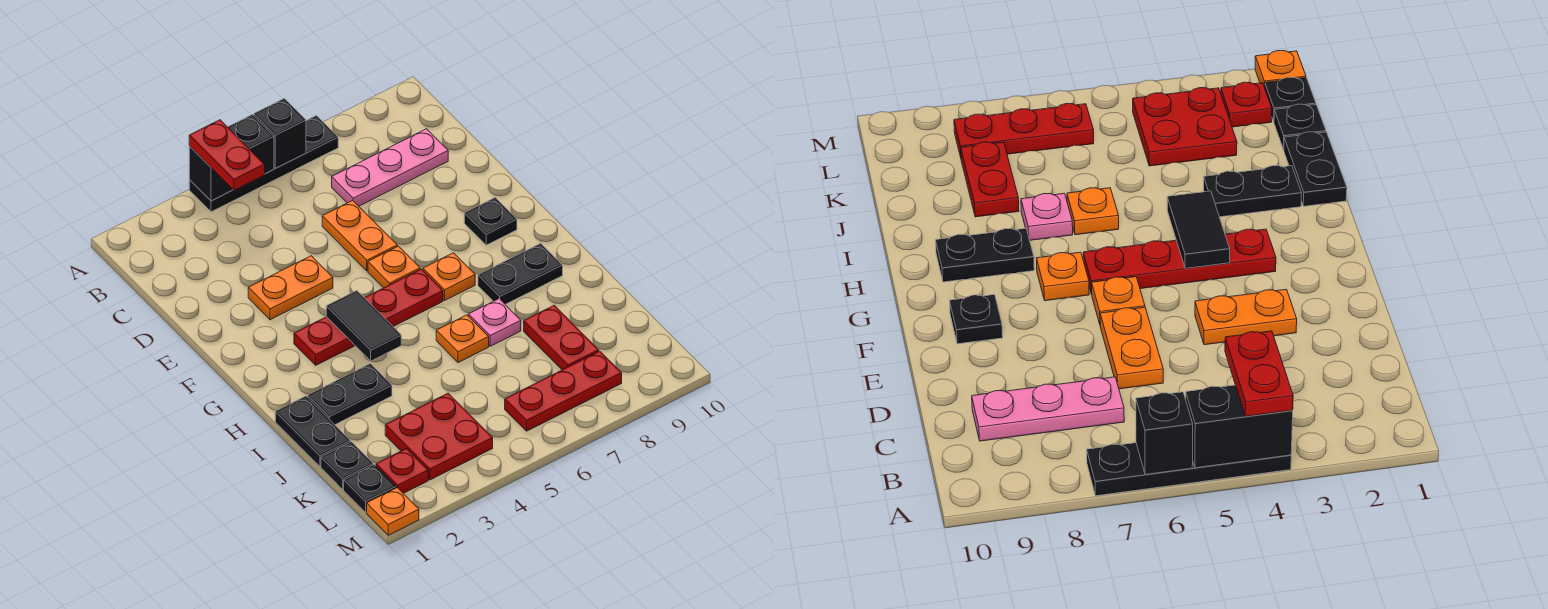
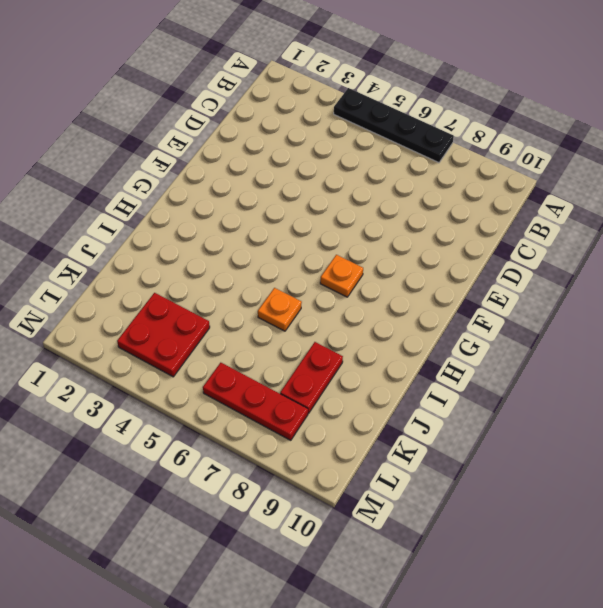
none -> pink plate C7:C9 level 1
none -> orange plate D6:E6 level 1
none -> orange plate E3:E4 level 1

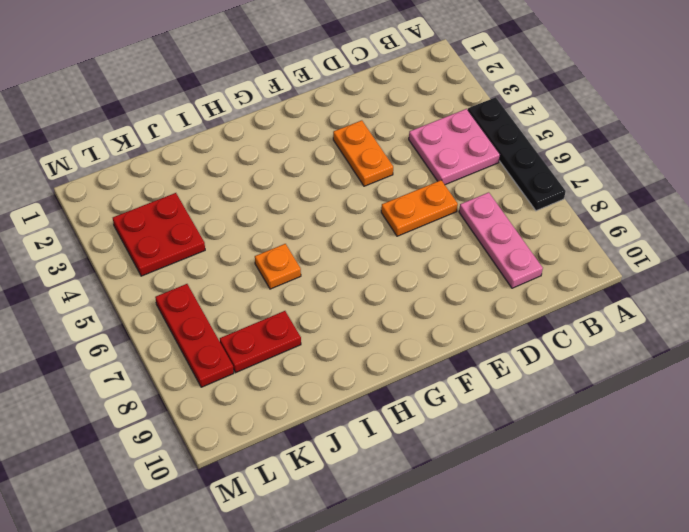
pink plate B4:C5 level 1 -> none
none -> orange plate F6 level 1
none -> black plate F9 level 1
none -> red plate G3:G6 level 1

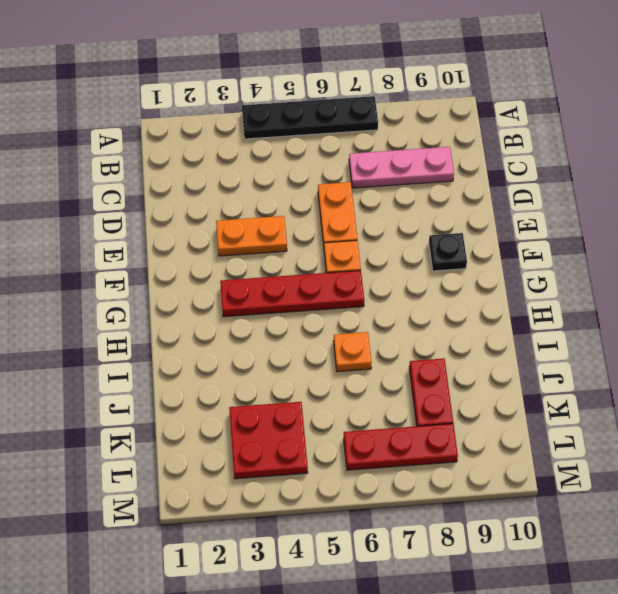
none -> orange plate G7 level 1
none -> black plate H8:H9 level 1
none -> black plate I1:J1 level 1

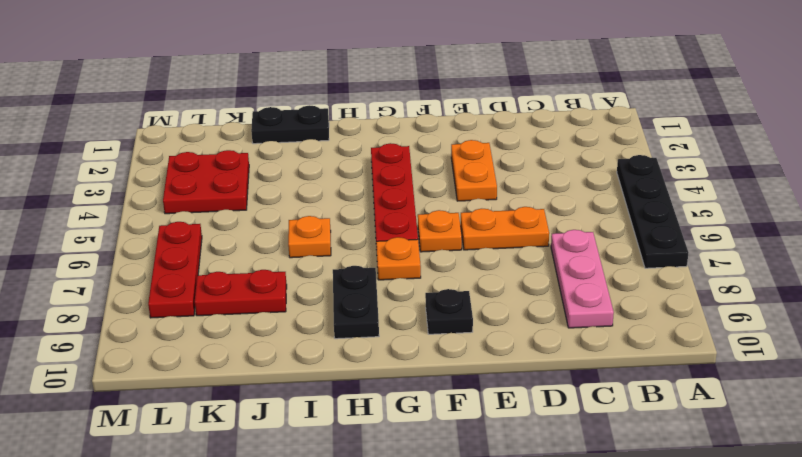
none -> black plate I2:I3 level 1
none -> pink plate I7 level 1
none -> black plate K1 level 1

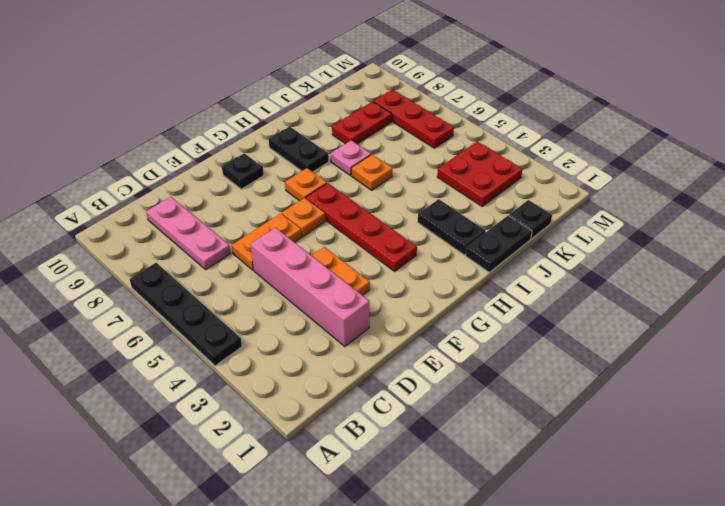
pink brick D2:D5 level 1 -> none
none -> black plate L1 level 1
none -> red plate L2 level 1
none -> orange plate M1 level 1

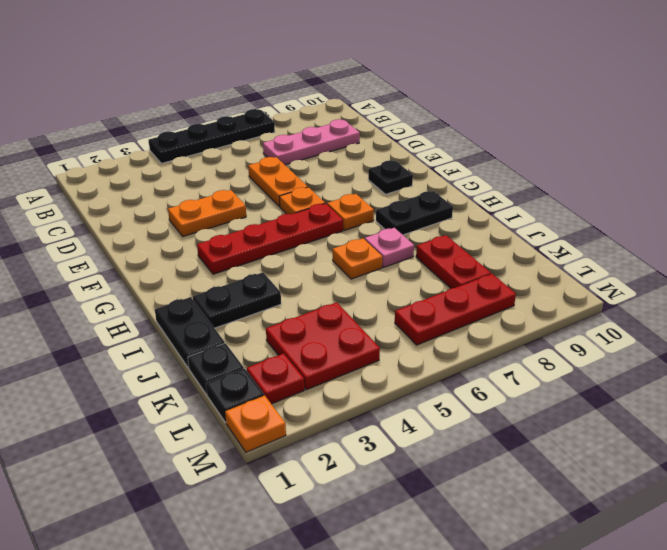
none -> black brick A4:A5 level 2
none -> black brick A6 level 2
none -> black tile G4:H4 level 2

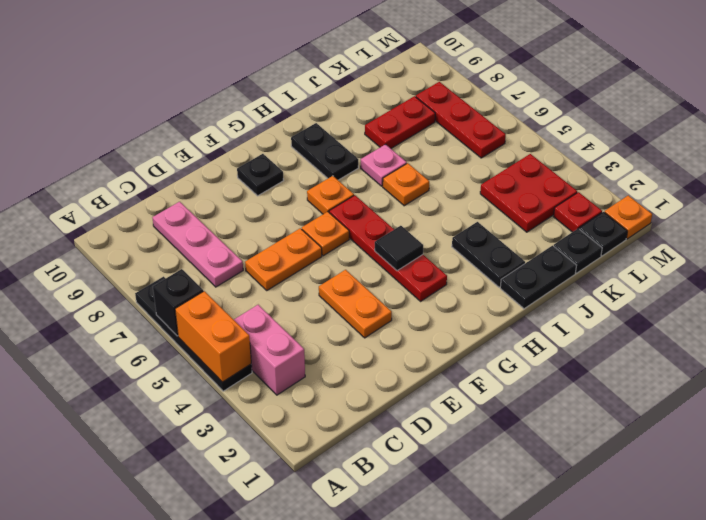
orange brick A4:A5 level 2 -> black brick A4:A5 level 2
pink brick B3:B4 level 1 -> none
black tile G4 level 2 -> black tile G4:H4 level 2
none -> red plate A4:B4 level 3

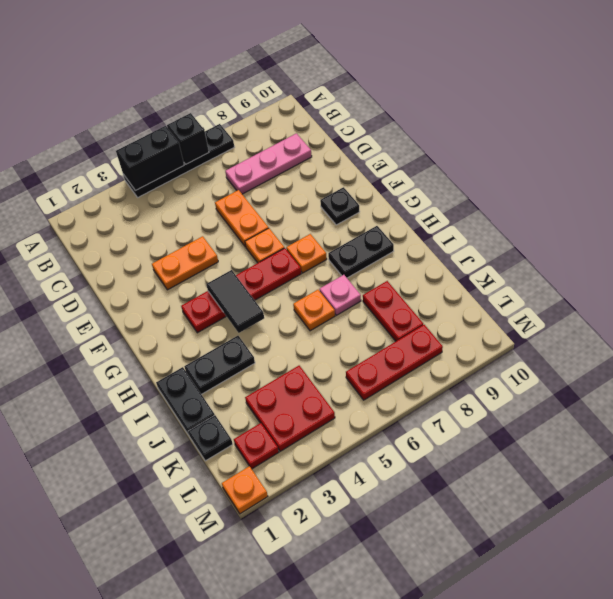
none -> black plate L1 level 1
none -> red plate A4:B4 level 3

